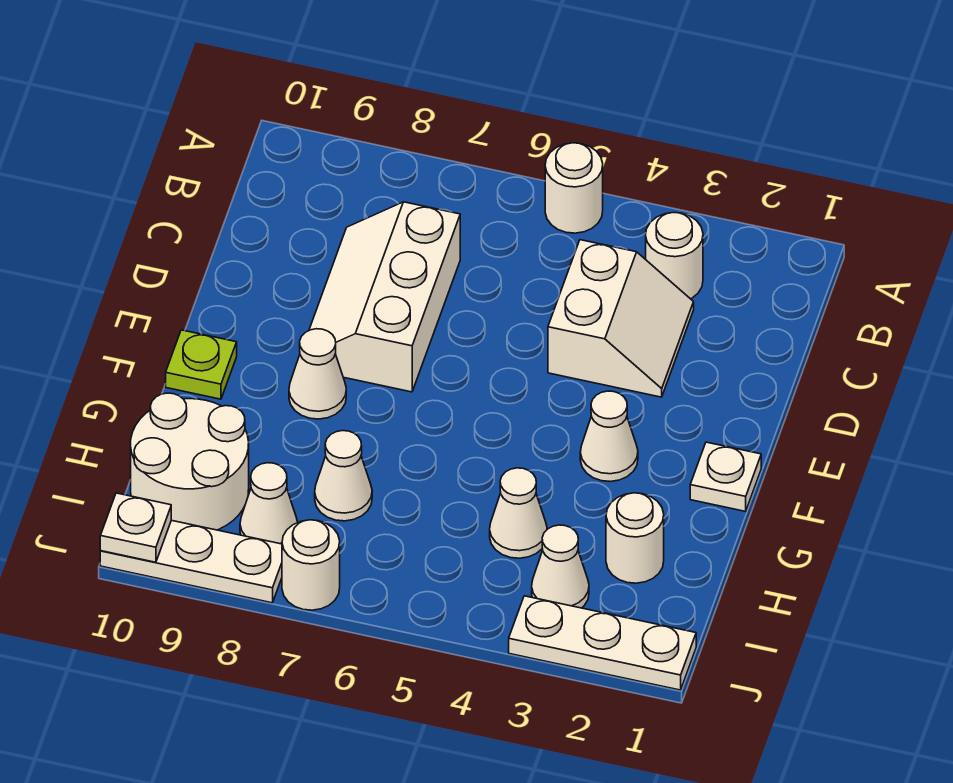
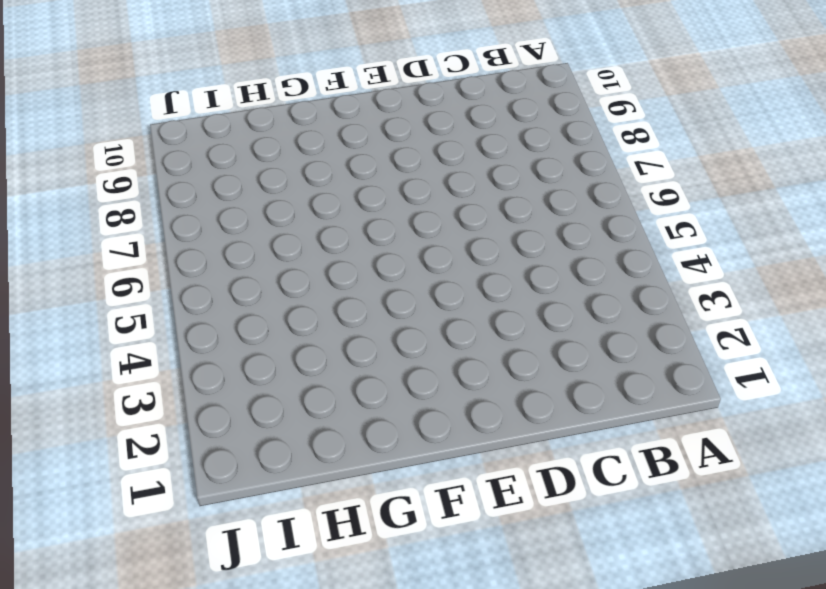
none -> white round brick A5 level 1
none -> white round brick B3 level 1
none -> white slope C3:D4 level 1 top 4

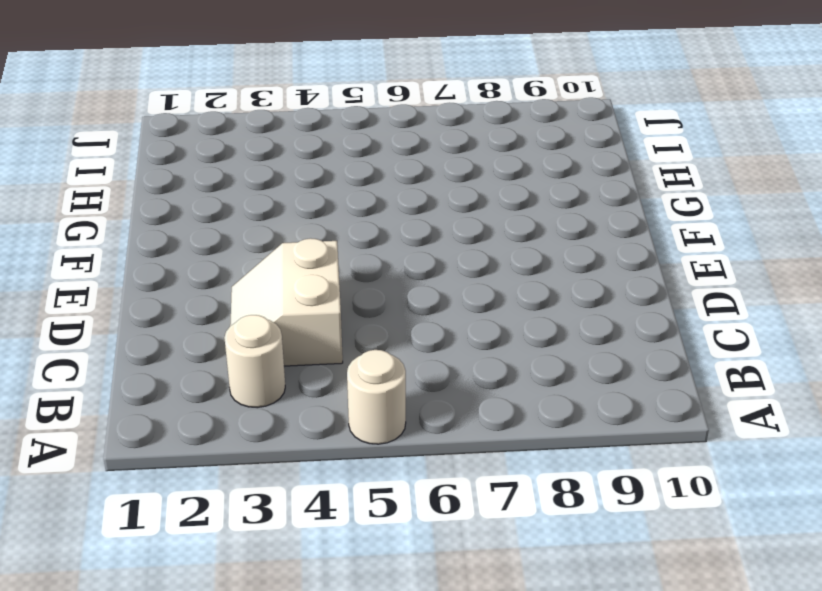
none -> white slope C7:E8 level 1 top 7
none -> white plate F1 level 1
none -> white cone F3 level 1

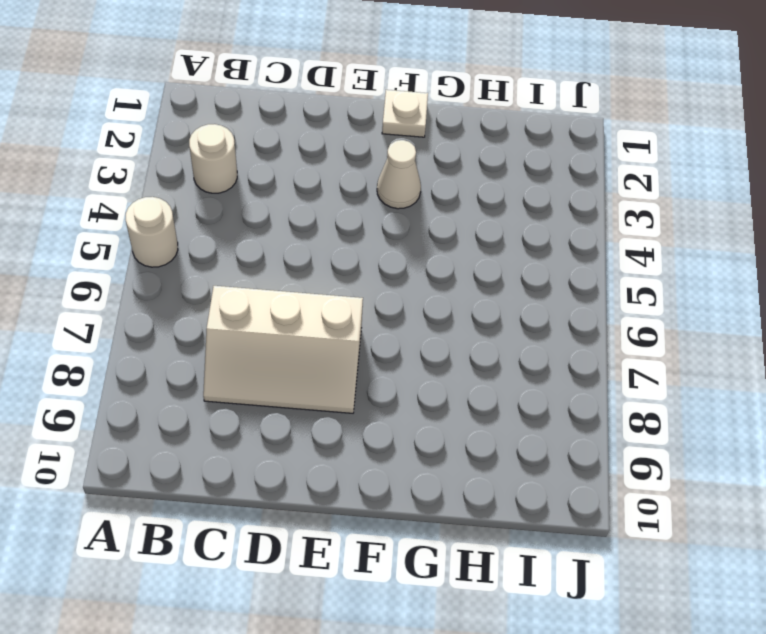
none -> white slope C3:D4 level 1 top 4
none -> white cone F8 level 1
none -> lime plate F10 level 1

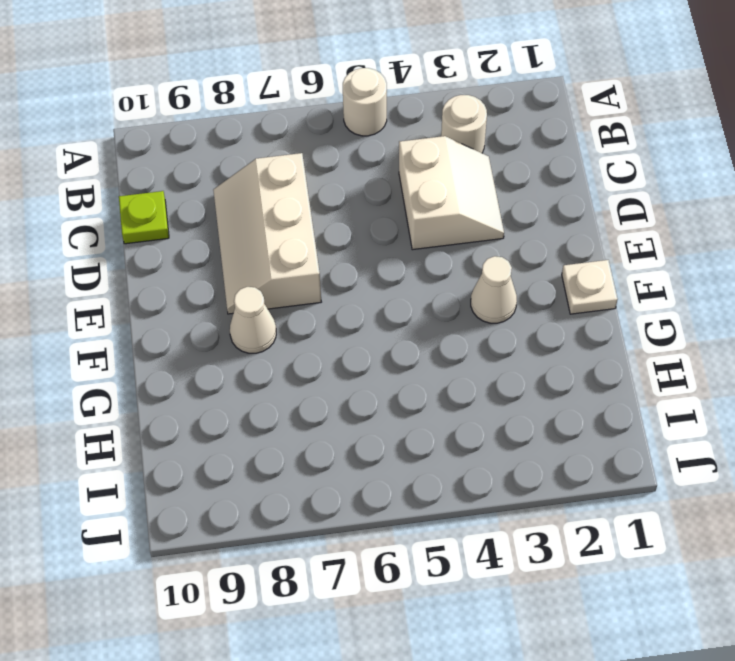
lime plate C10 level 1 -> lime plate F10 level 1
none -> white round brick H2 level 1
none -> white cone H4 level 1
none -> white cone H7 level 1

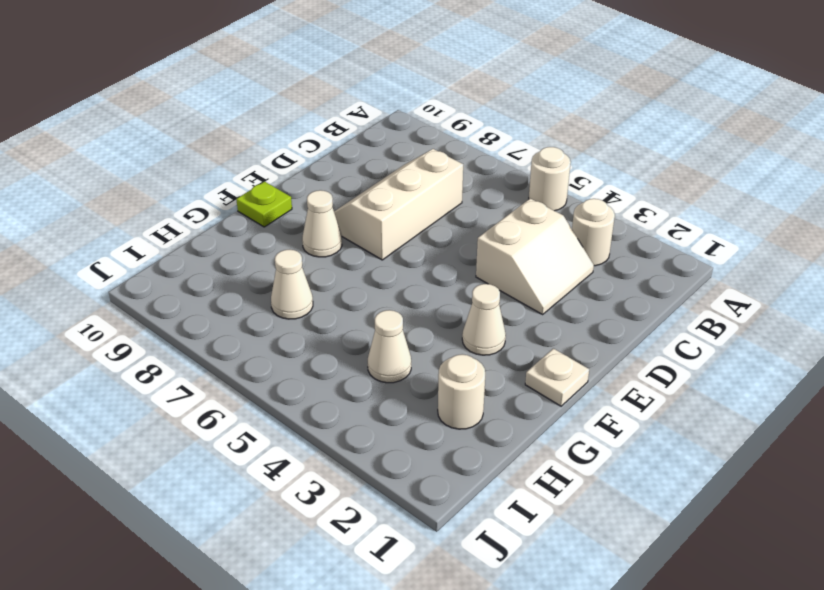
none -> white round brick H9:I10 level 1
none -> white cone I3 level 1
none -> white cone I8 level 1

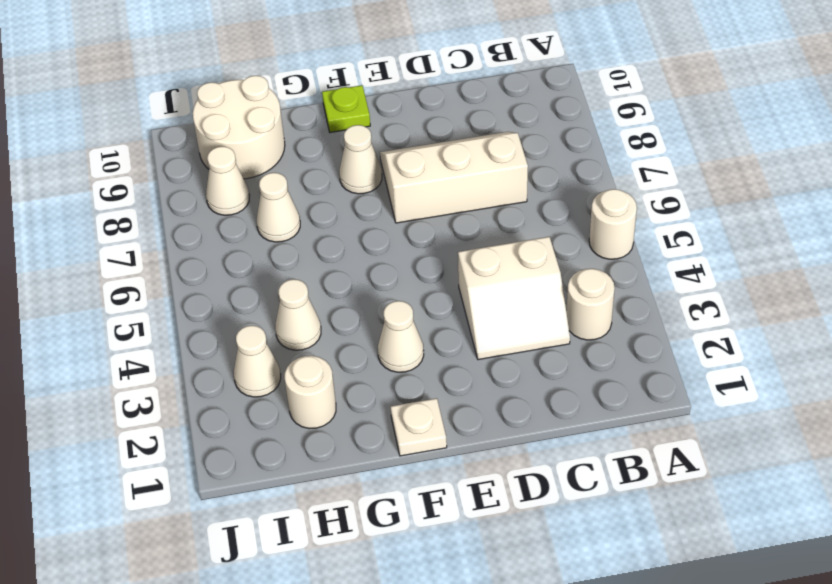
none -> white plate J1:J3 level 1
none -> white round brick J7 level 1
none -> white plate J8:J10 level 1

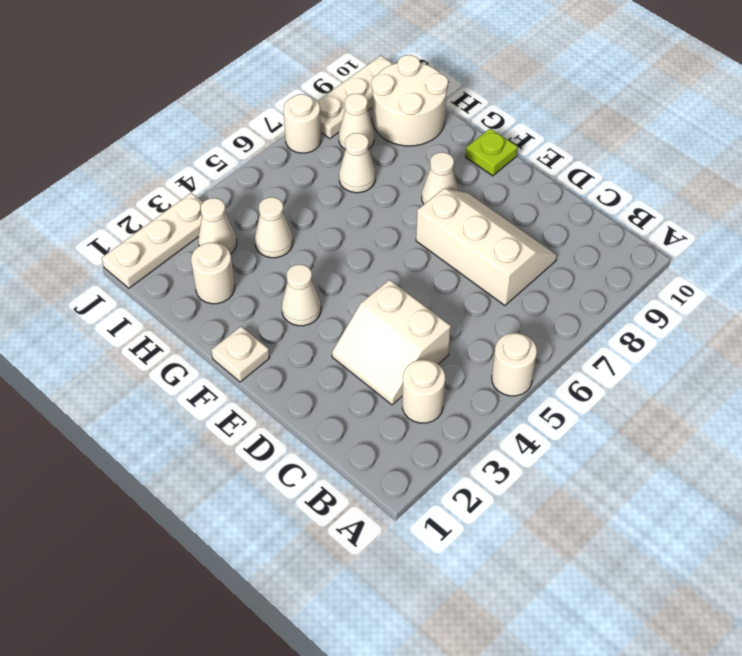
none -> white plate J10 level 2

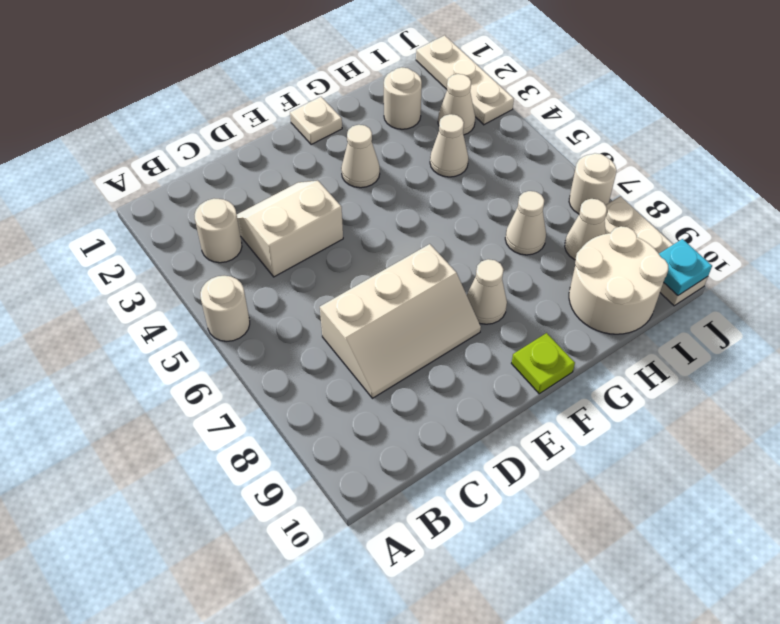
cyan plate J10 level 2 -> white plate J10 level 2

